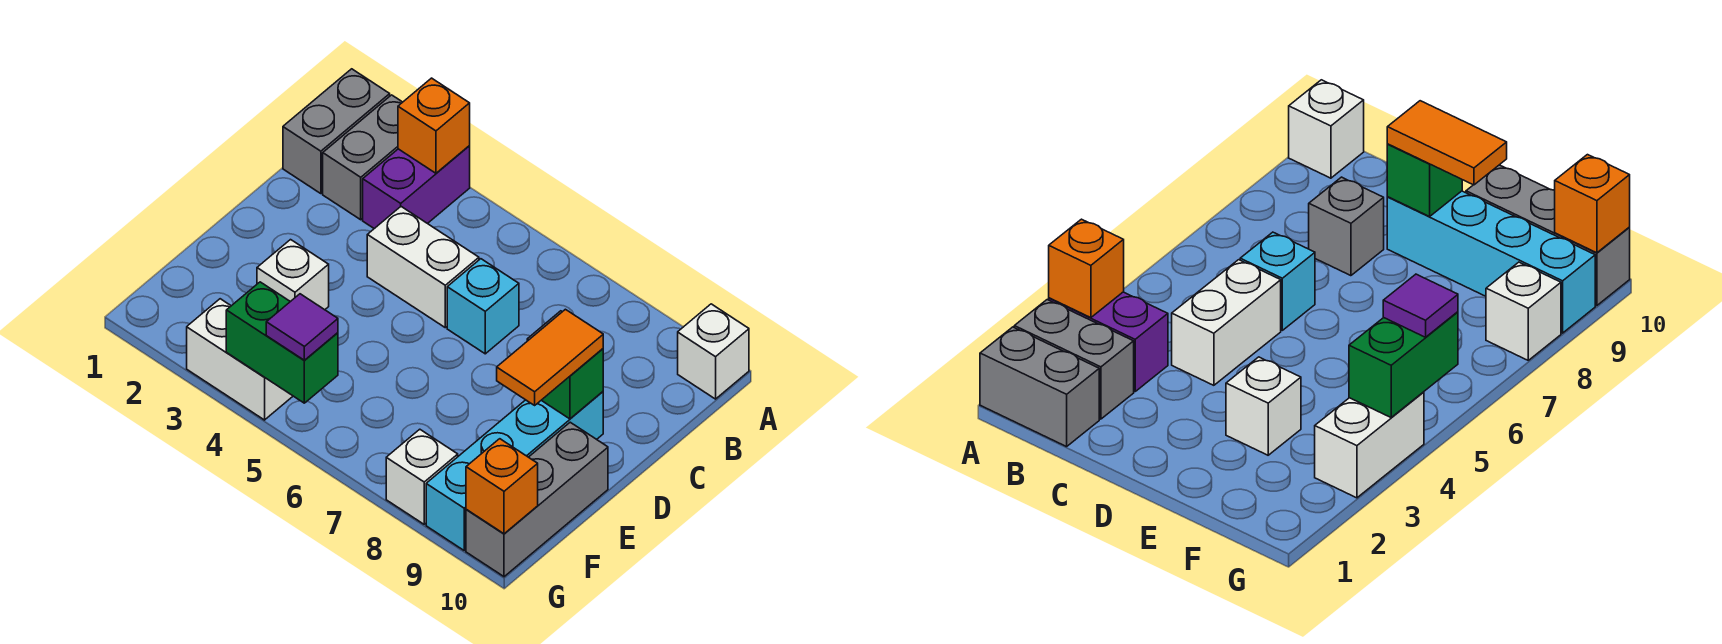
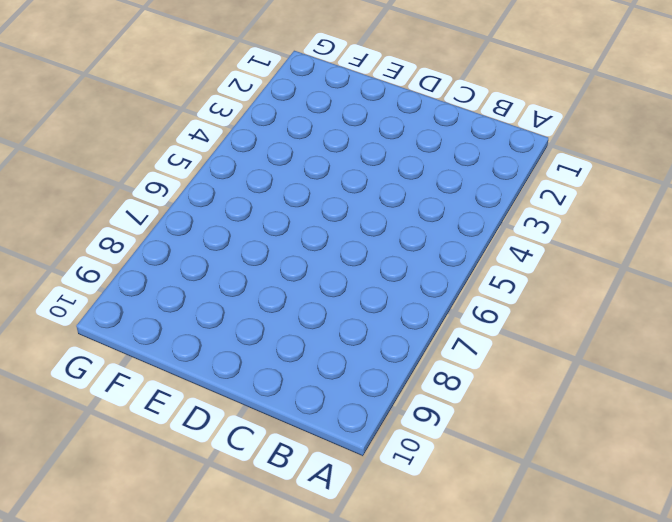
none -> grey brick A1:B1 level 1
none -> grey brick A2:B2 level 1
none -> purple brick A3:B3 level 1

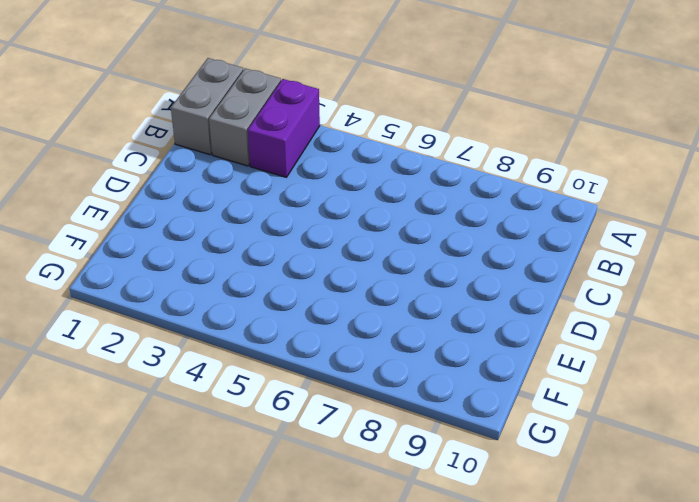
none -> white brick A10 level 1
none -> white brick C4:C5 level 1
none -> cyan brick C6 level 1

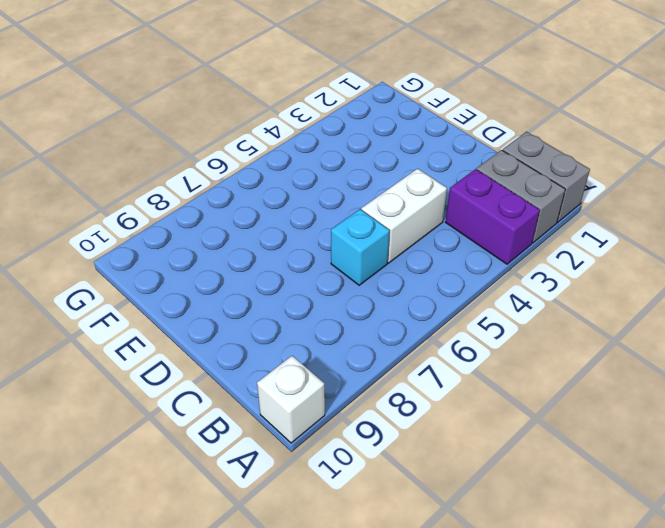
none -> grey brick C8 level 1
none -> cyan brick D9:G9 level 1
none -> white brick E3 level 1

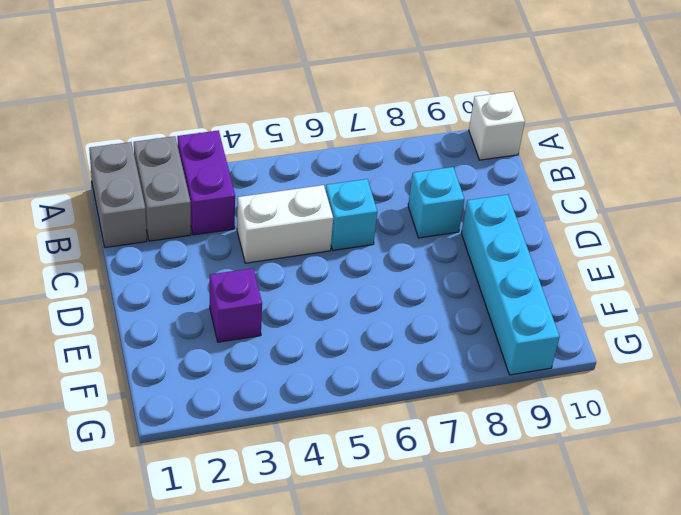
cyan brick C8 level 1 -> grey brick C8 level 1
purple brick E3 level 1 -> white brick E3 level 1
none -> grey brick E10:G10 level 1
none -> white brick G3:G4 level 1
none -> white brick G8 level 1

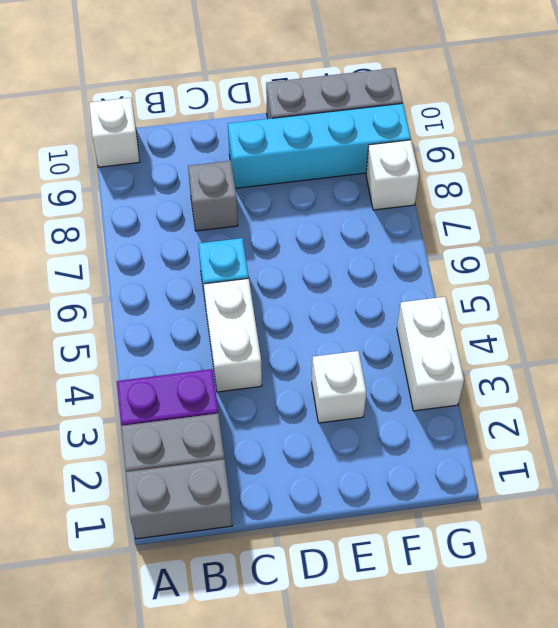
none -> orange brick A3 level 2
none -> green brick D9 level 2
none -> green brick G4:G5 level 2

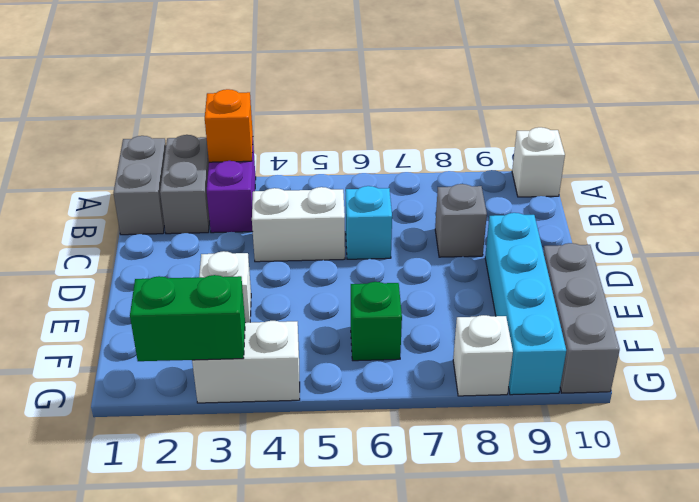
green brick F6 level 1 -> green brick D9 level 2
green brick G2:G3 level 2 -> green brick G4:G5 level 2
none -> orange brick G10 level 2
none -> orange tile D9:E9 level 3
none -> purple tile G5 level 3

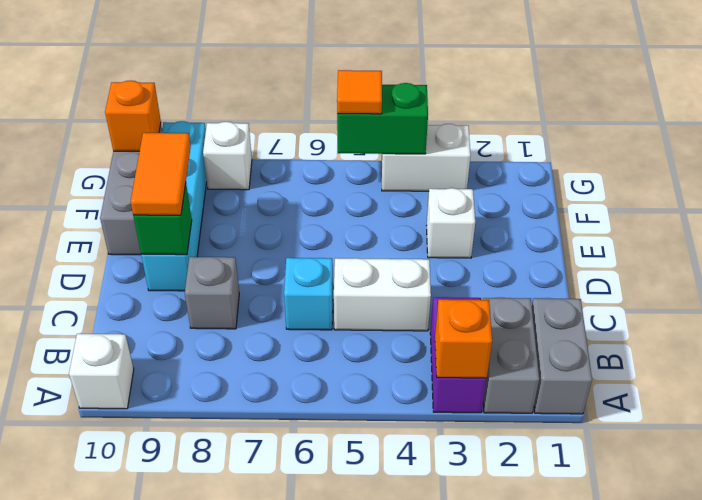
orange tile G5 level 3 -> purple tile G5 level 3

